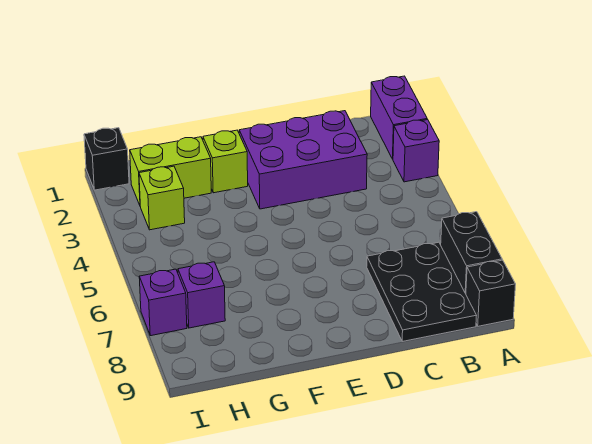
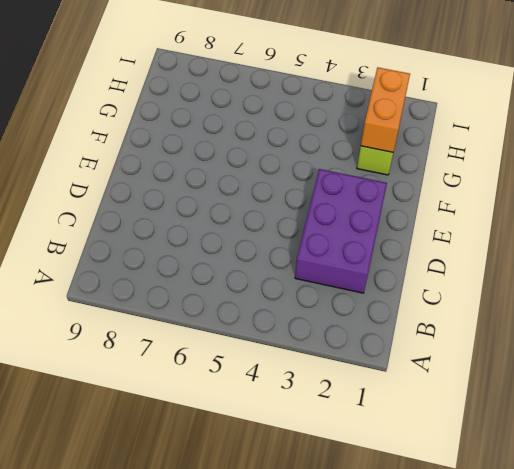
orange brick G2:H2 level 2 -> none
none -> purple brick A1:A2 level 1
none -> purple brick A3 level 1
none -> black brick A7:A8 level 1

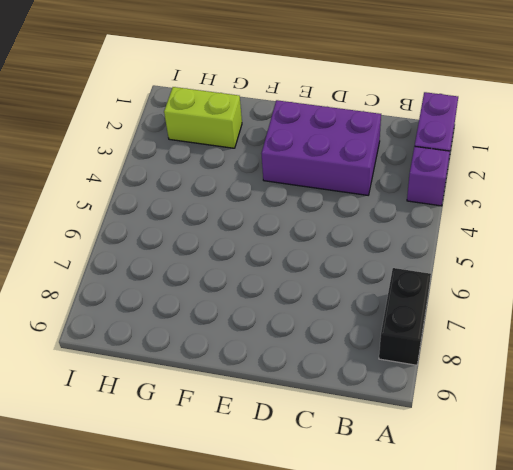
none -> black brick A9 level 1
none -> black plate B7:C9 level 1
none -> lime brick F2 level 1

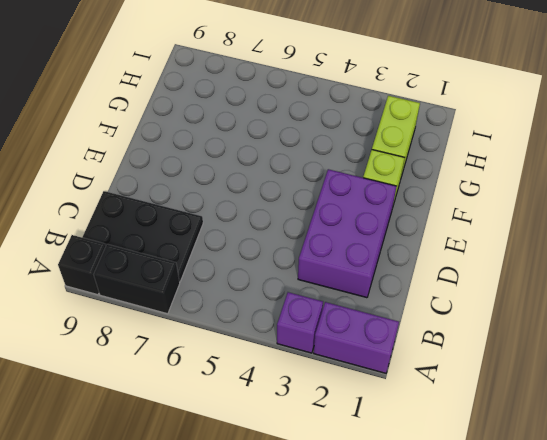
none -> lime brick H3 level 1
none -> purple brick H7 level 1
none -> black brick I1 level 1

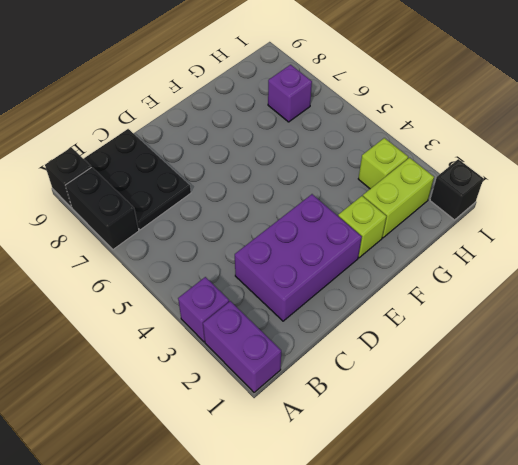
none -> purple brick I7 level 1

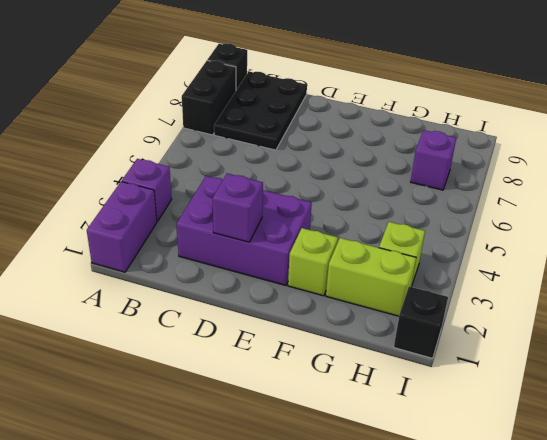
purple brick D2 level 2 -> purple brick I7 level 1

